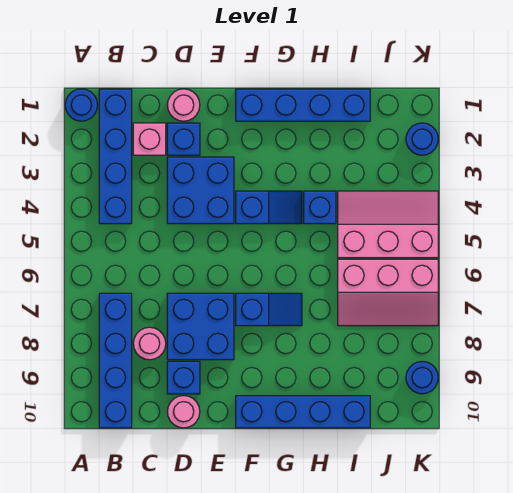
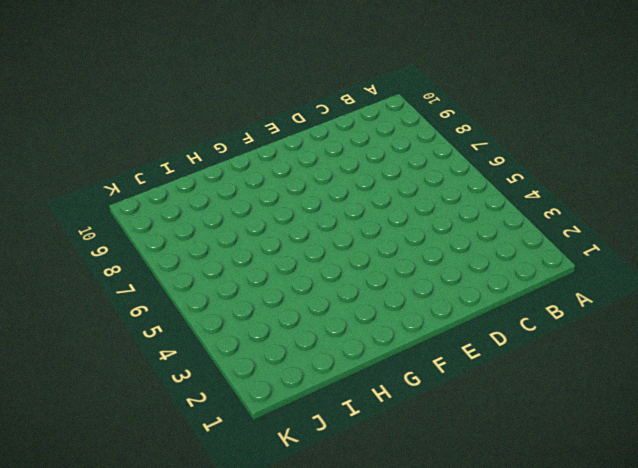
none -> blue round brick A1 level 1
none -> blue brick B1:B4 level 1
none -> blue brick B7:B10 level 1

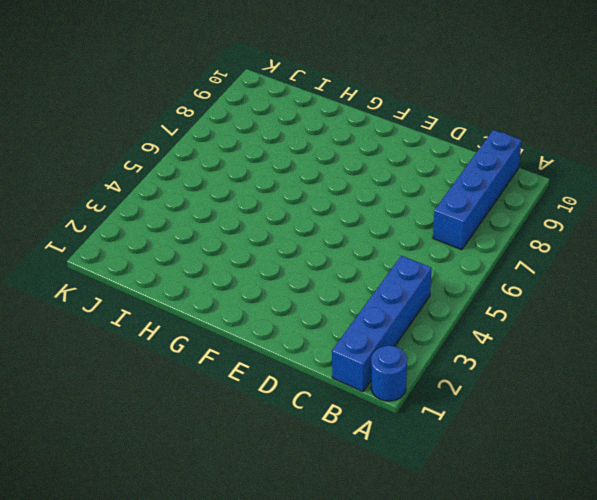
none -> pink brick C2 level 1
none -> pink round brick C8 level 1
none -> pink round brick D1 level 1

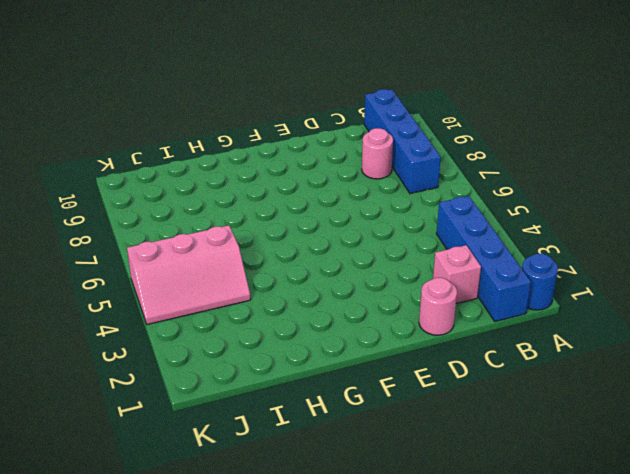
none -> blue brick D2 level 1
none -> blue brick D3:E4 level 1
none -> blue brick D7:E8 level 1

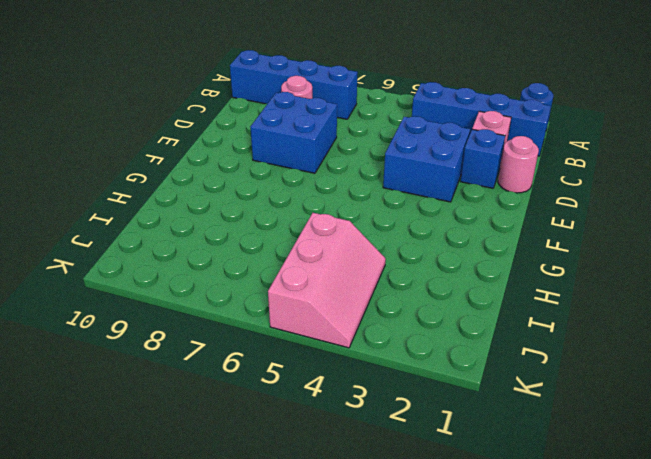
none -> blue brick D9 level 1
none -> pink round brick D10 level 1
none -> blue brick F1:I1 level 1

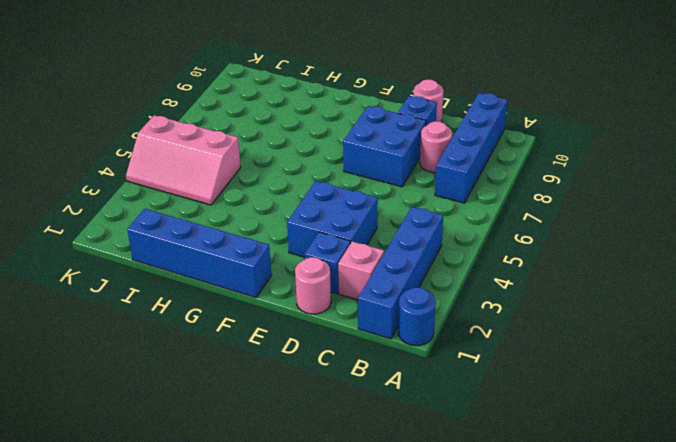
none -> blue slope F4:G4 level 1 top F
none -> blue slope F7:G7 level 1 top F
none -> blue brick F10:I10 level 1

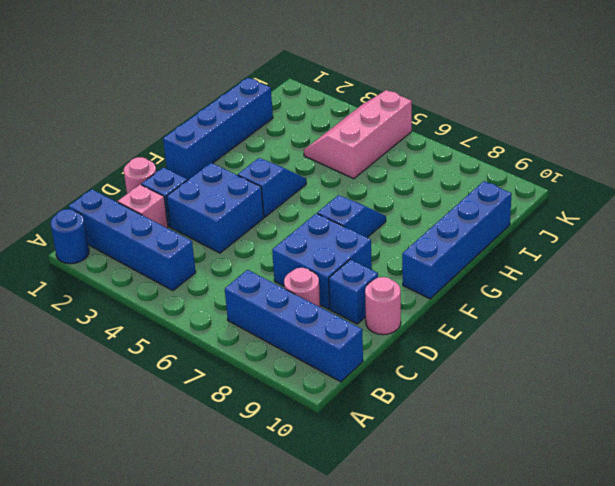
none -> blue brick H4 level 1
none -> pink slope I6:K7 level 1 top 6
none -> blue round brick K2 level 1

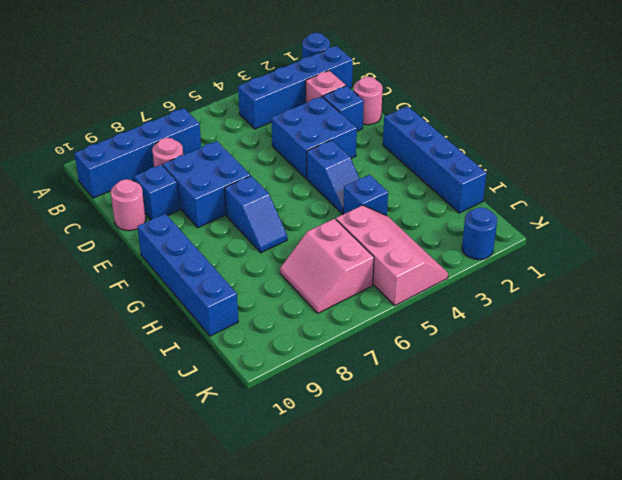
pink slope I6:J7 level 1 top 6 -> pink slope I6:K7 level 1 top 6
none -> blue round brick K9 level 1

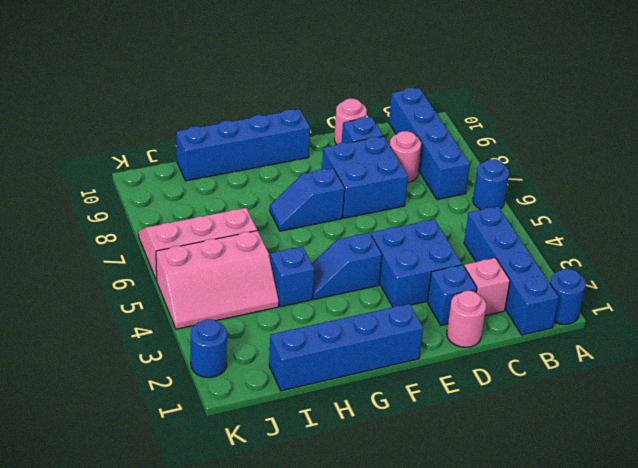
blue round brick A6 level 1 -> blue round brick K9 level 1

